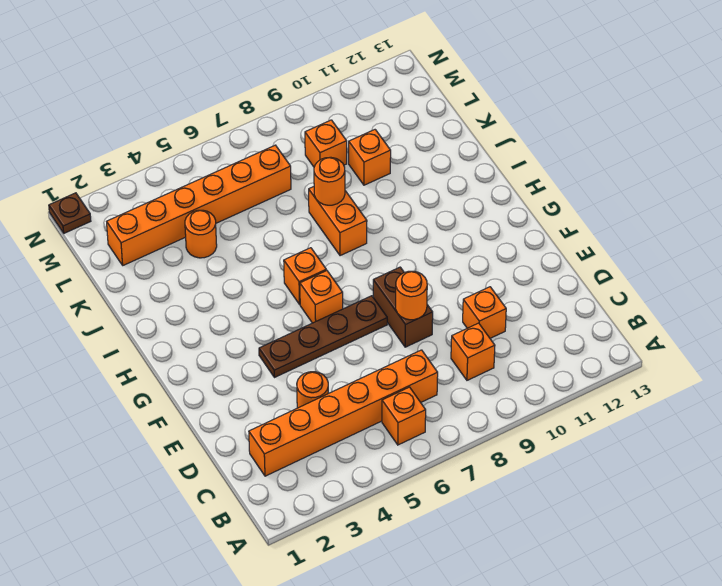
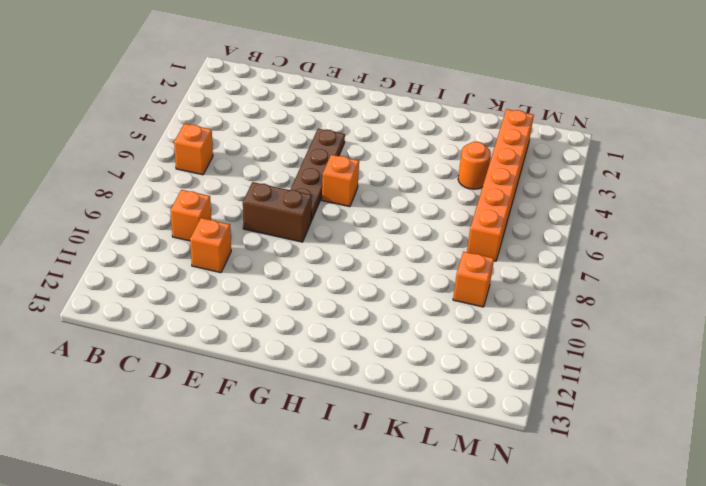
none -> orange brick C2:C7 level 1
none -> orange round brick D4 level 1
none -> orange brick H6 level 1

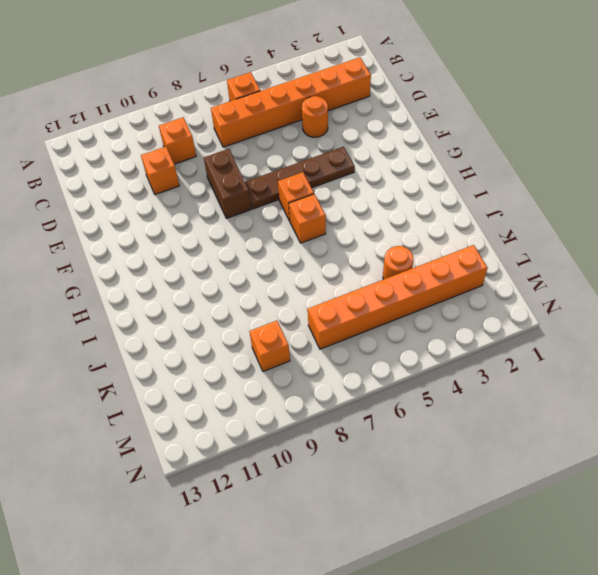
none -> orange brick I8:J8 level 1
none -> orange brick K10 level 1
none -> brown plate N1 level 1

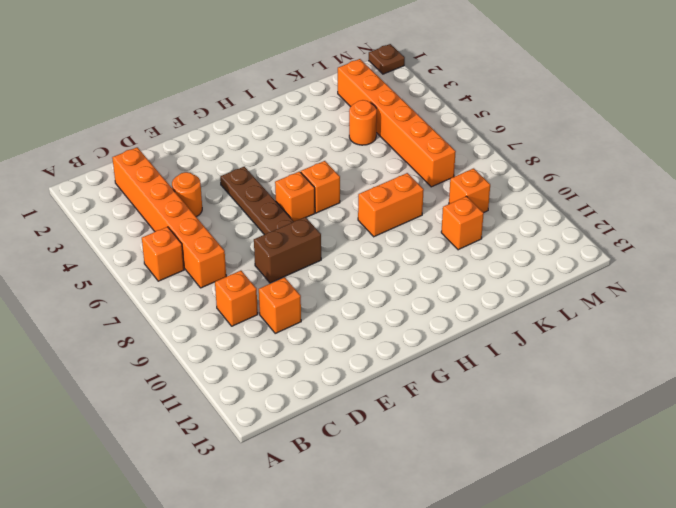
none -> orange round brick E8 level 2
none -> orange round brick J8 level 2

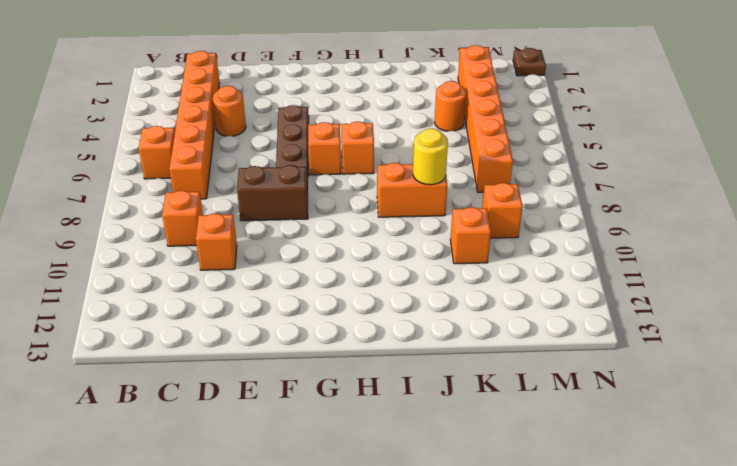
yellow round brick J8 level 2 -> orange round brick J8 level 2
none -> orange round brick E8 level 2

